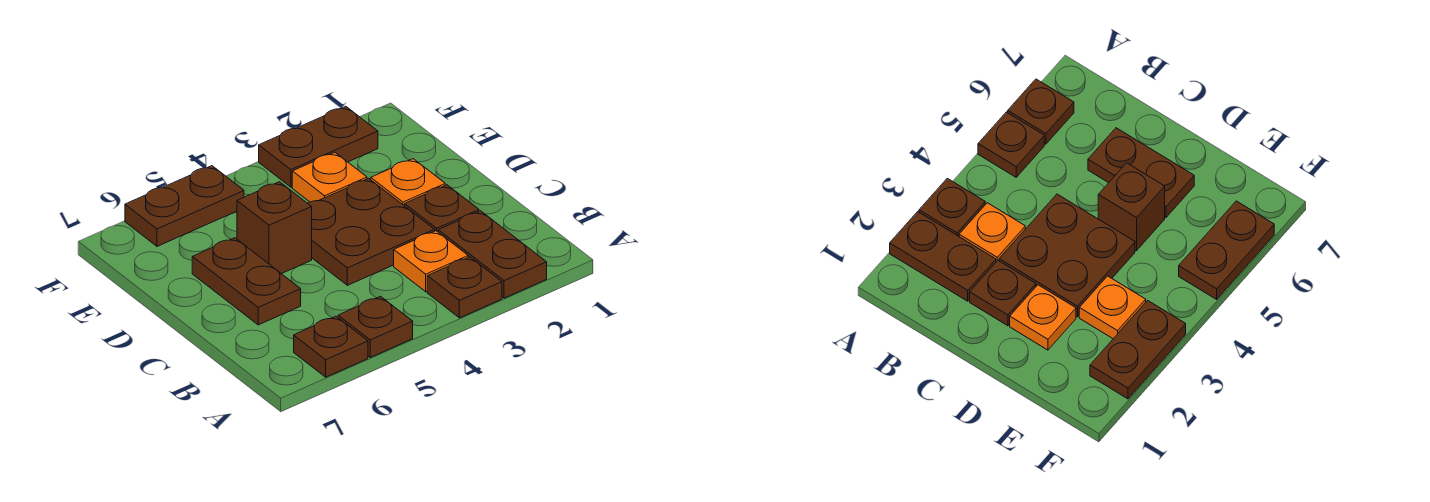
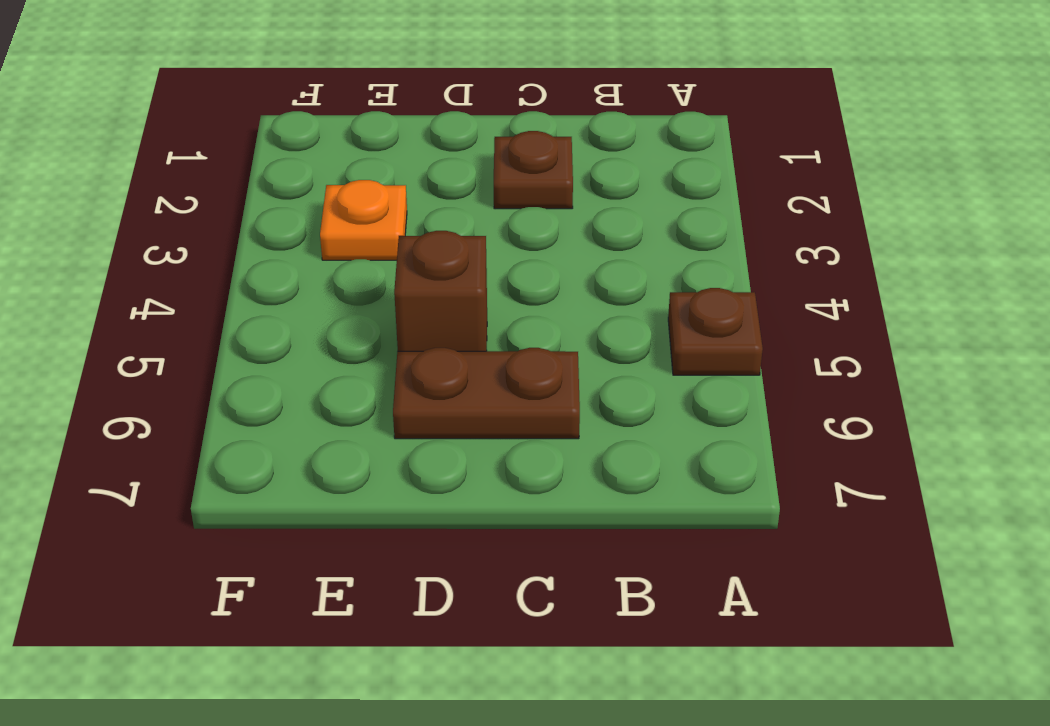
none -> brown plate A2:B2 level 1
none -> brown plate A3 level 1
none -> brown plate A6 level 1

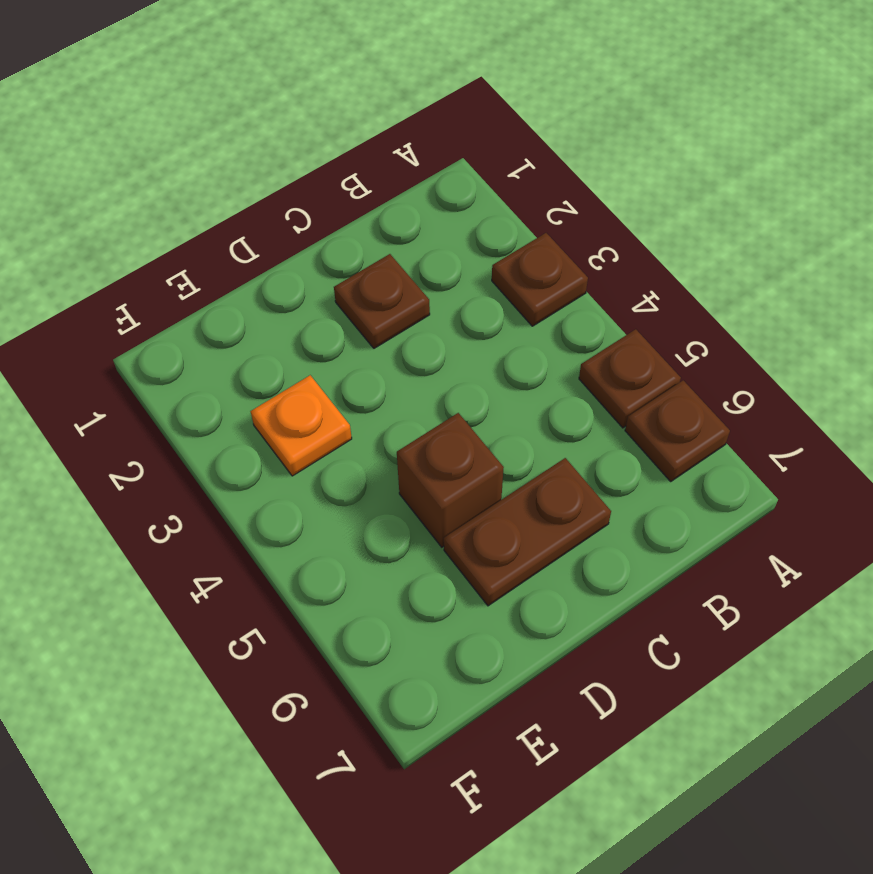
none -> brown plate A2:B2 level 1
none -> orange plate B3 level 1
none -> brown plate C3:D4 level 1

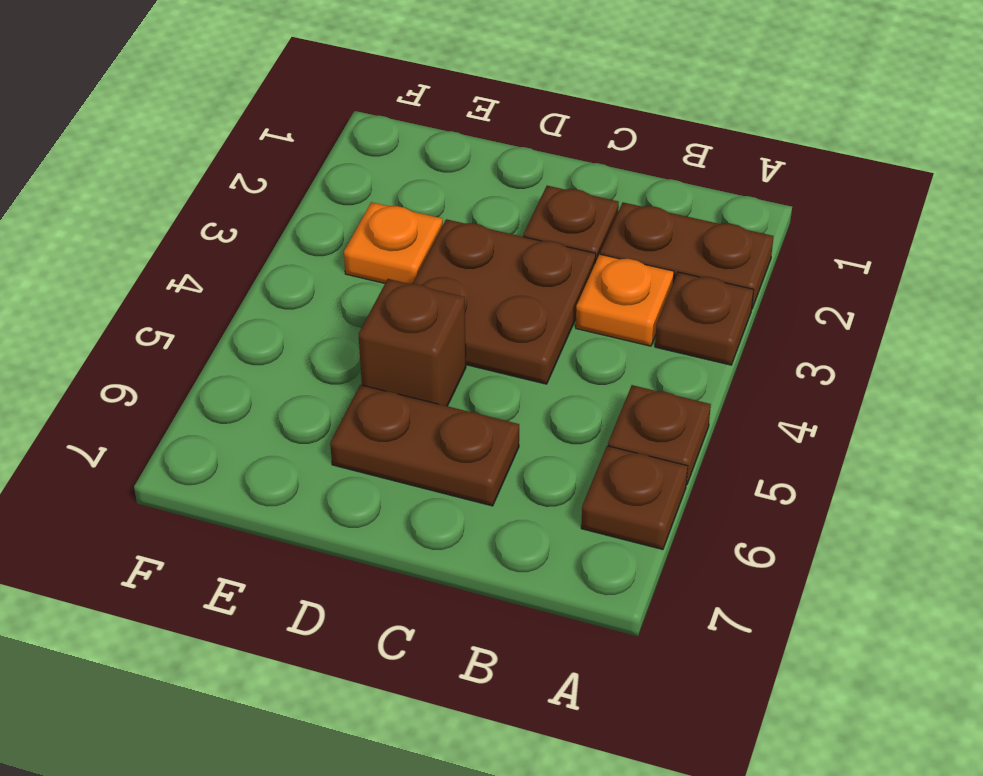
none -> orange plate D2 level 1
none -> brown plate F2:F3 level 1
none -> brown plate F5:F6 level 1

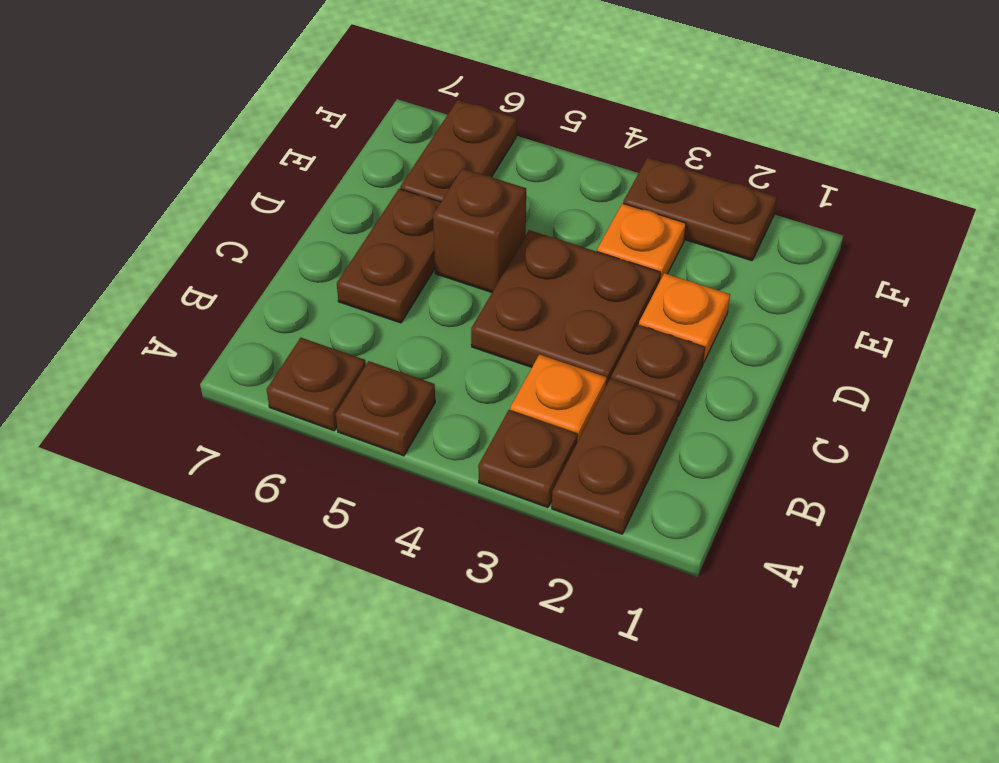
brown plate E6:F6 level 1 -> brown plate F5:F6 level 1

